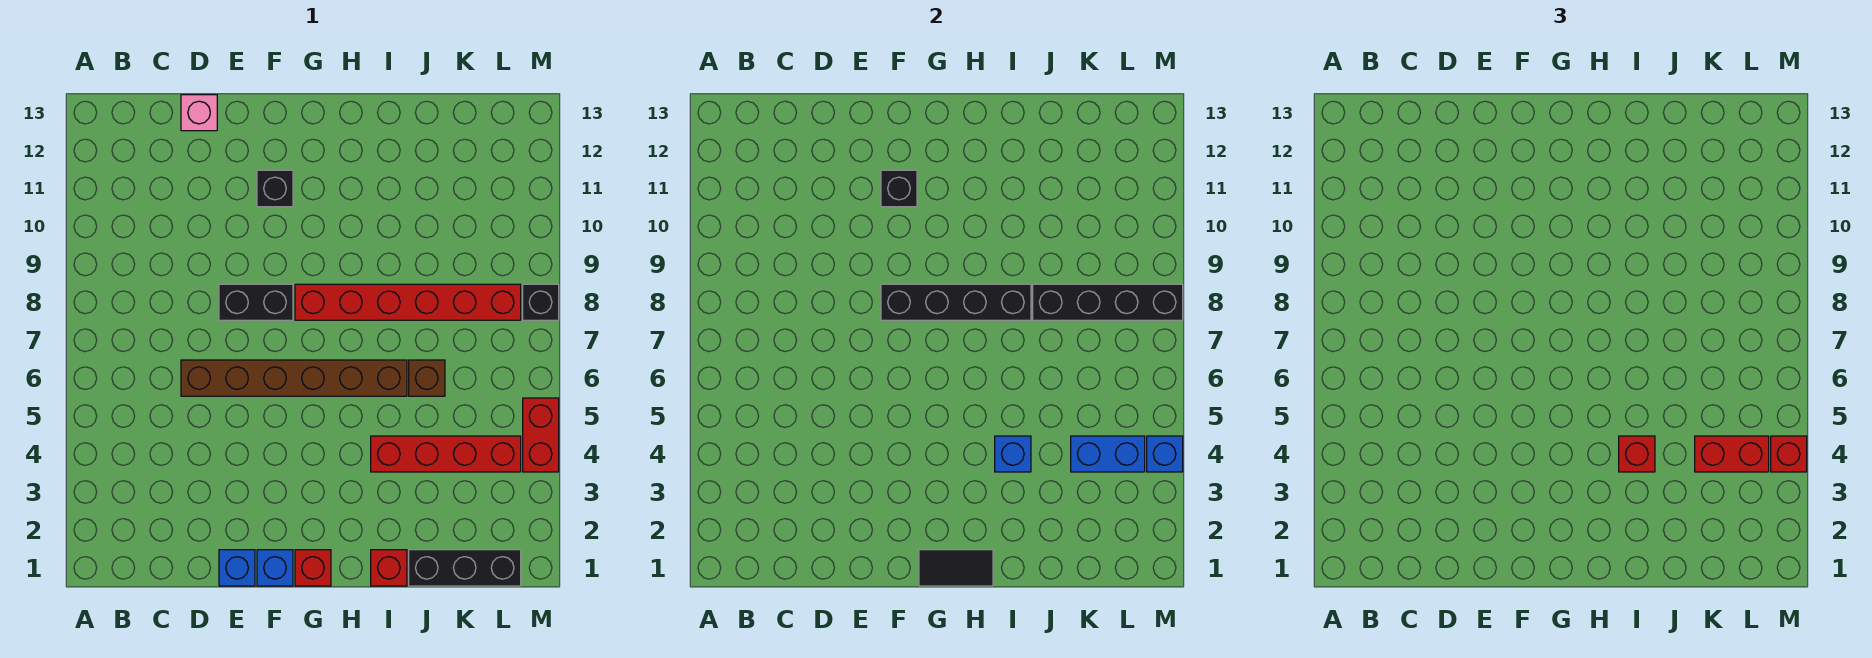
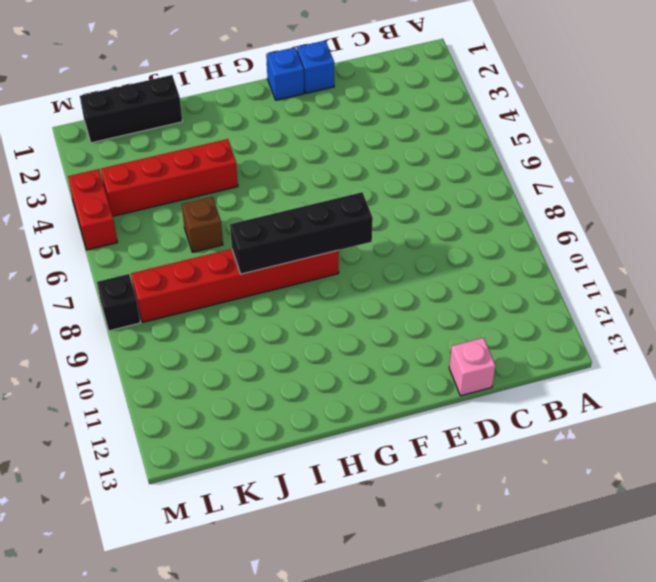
none -> brown brick D6:I6 level 1
none -> black brick E8:F8 level 1
none -> black brick F11 level 1

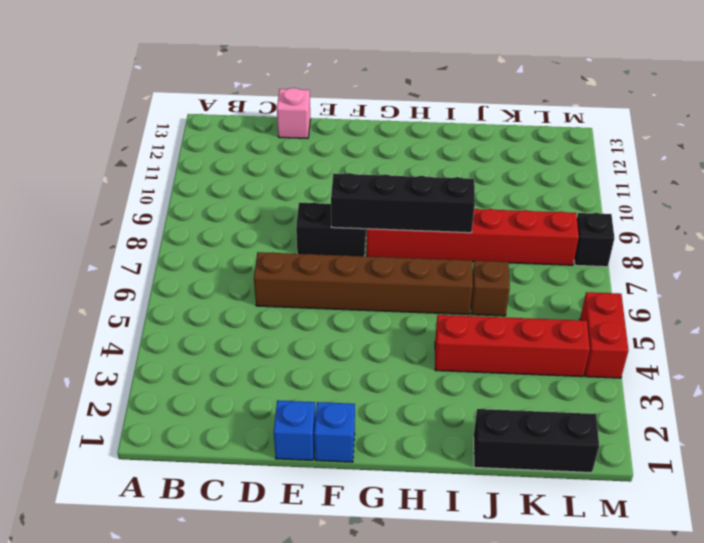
none -> black brick F11 level 1
none -> red brick G1 level 1
none -> red brick I1 level 1

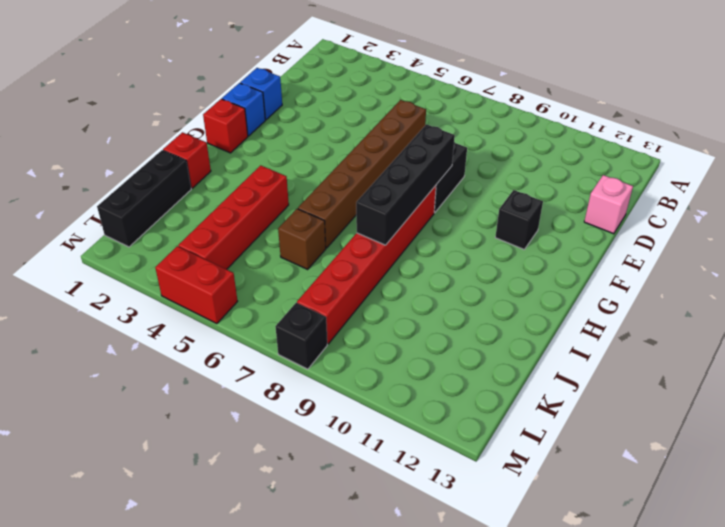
none -> black brick F11 level 2
none -> black tile G1:H1 level 2
none -> blue brick I4 level 2

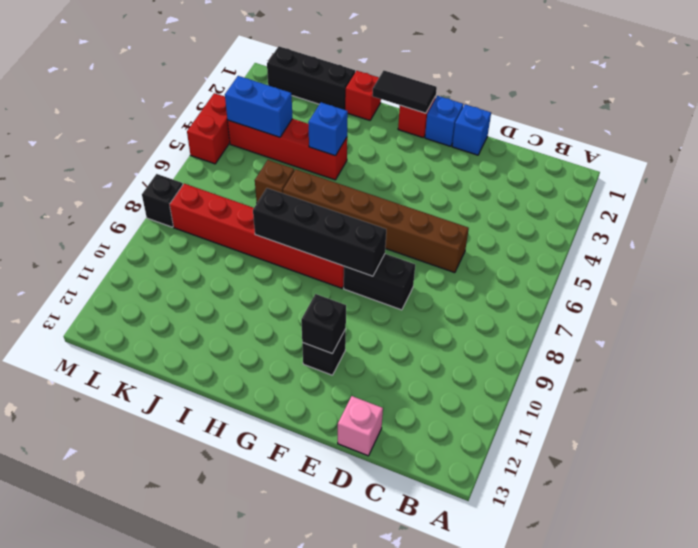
none -> black brick J8:M8 level 2
none -> blue brick M4 level 2
none -> red brick I4 level 3

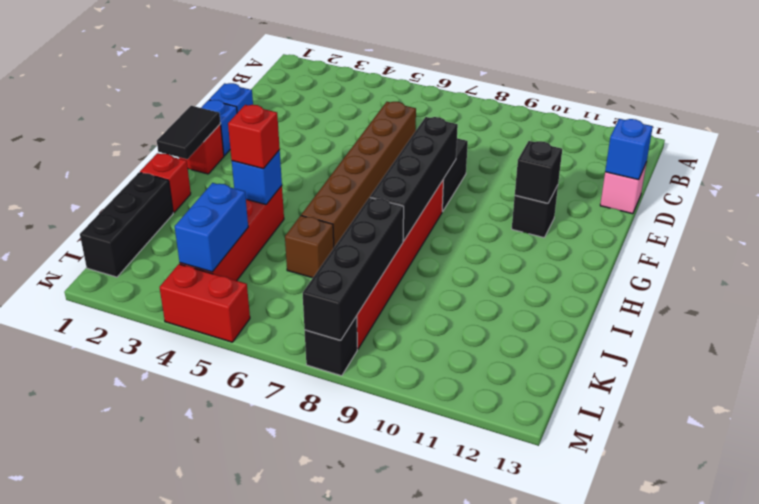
blue brick D13 level 2 -> blue brick M4 level 2
none -> red brick K4:L4 level 3
none -> red brick M4 level 3

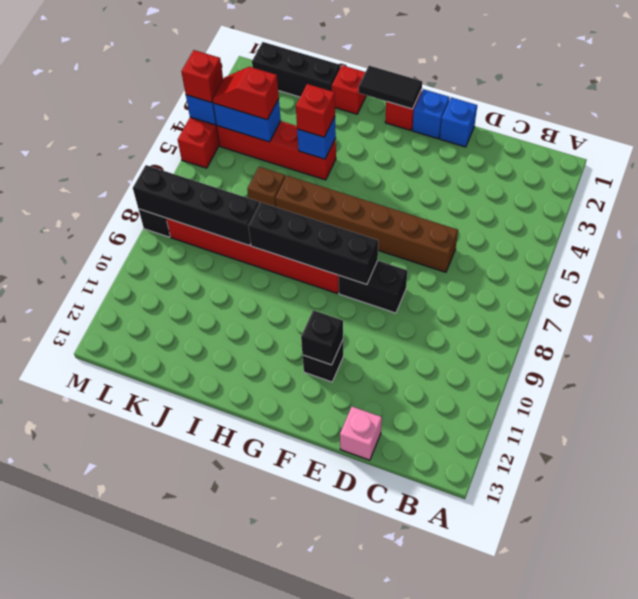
red slope K4:L4 level 3 top K -> red brick K4:L4 level 3

